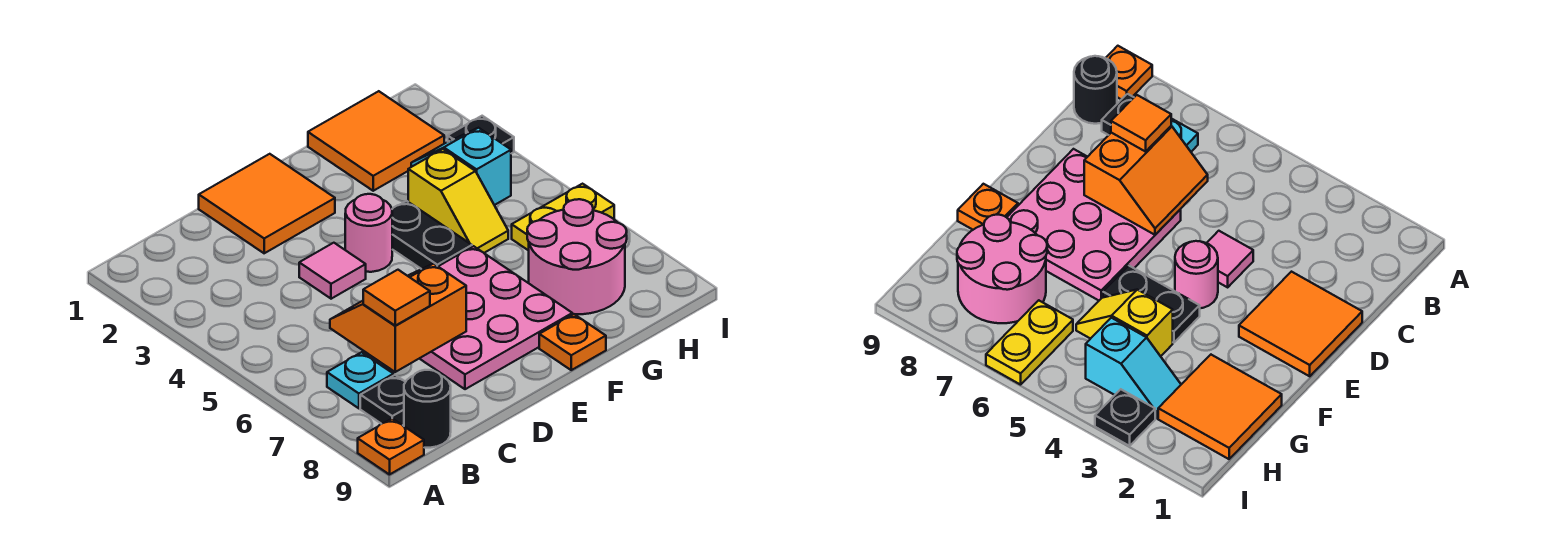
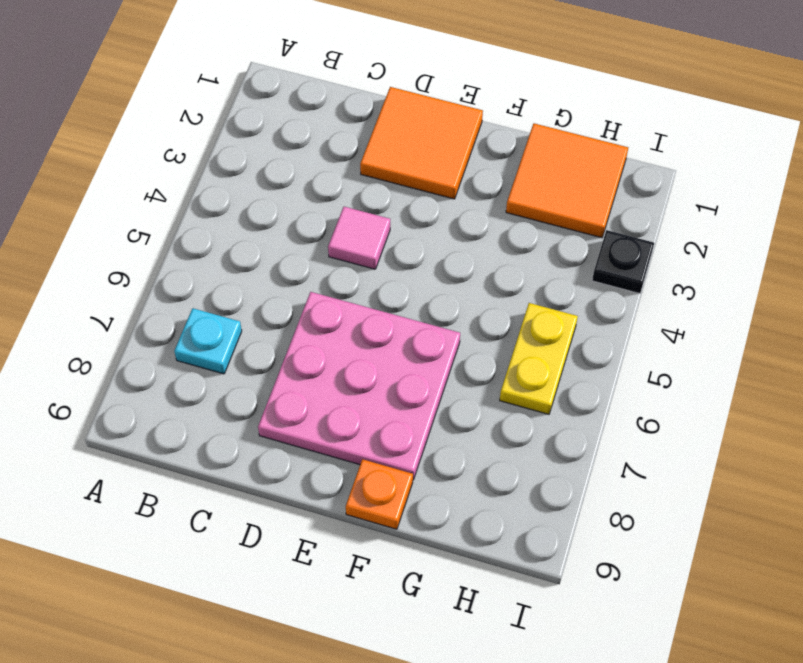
yellow plate H5:H6 level 1 -> yellow plate H6:I6 level 1
none -> orange plate A9 level 1
none -> black plate B8 level 1
none -> black round brick B9 level 1

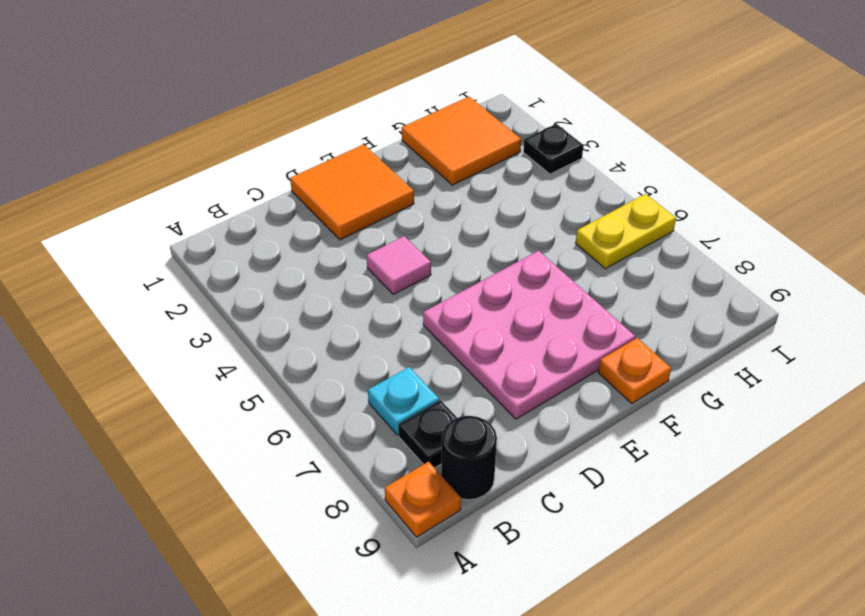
none -> pink round brick E4 level 1
none -> black plate F4:F5 level 1
none -> yellow slope G4:G5 level 1 top 4

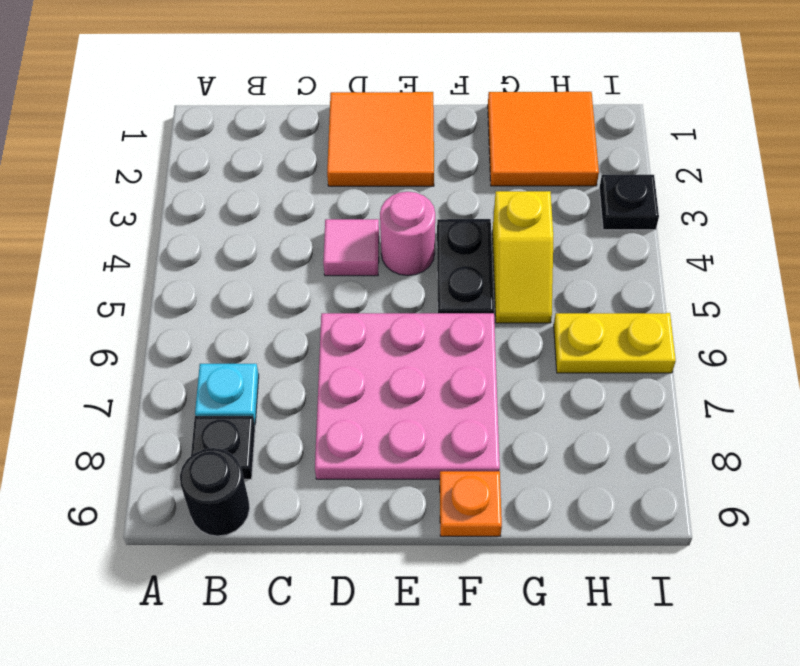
none -> orange plate A9 level 1
none -> pink round brick G7:H8 level 1
none -> cyan slope H3:H4 level 1 top 4

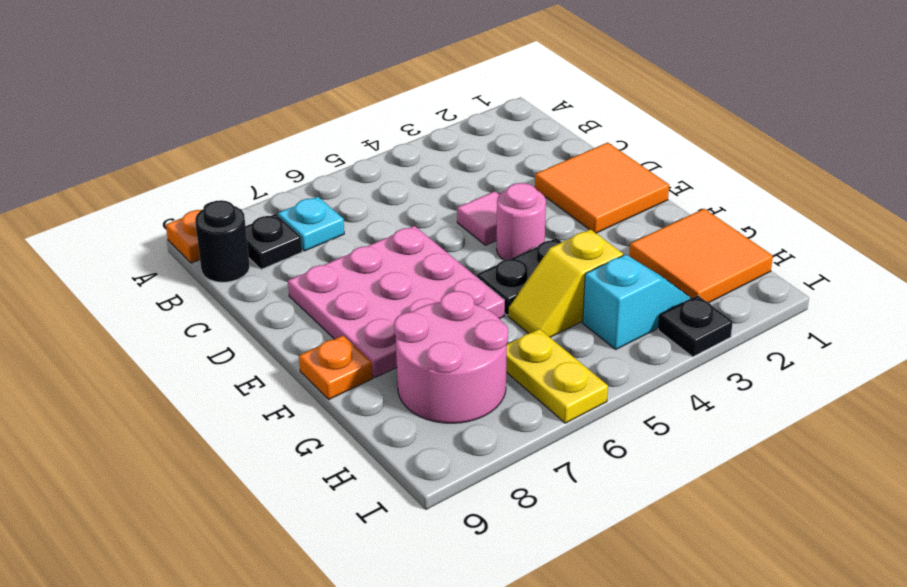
none -> orange slope C6:D7 level 2 top 7
none -> orange tile C7 level 3

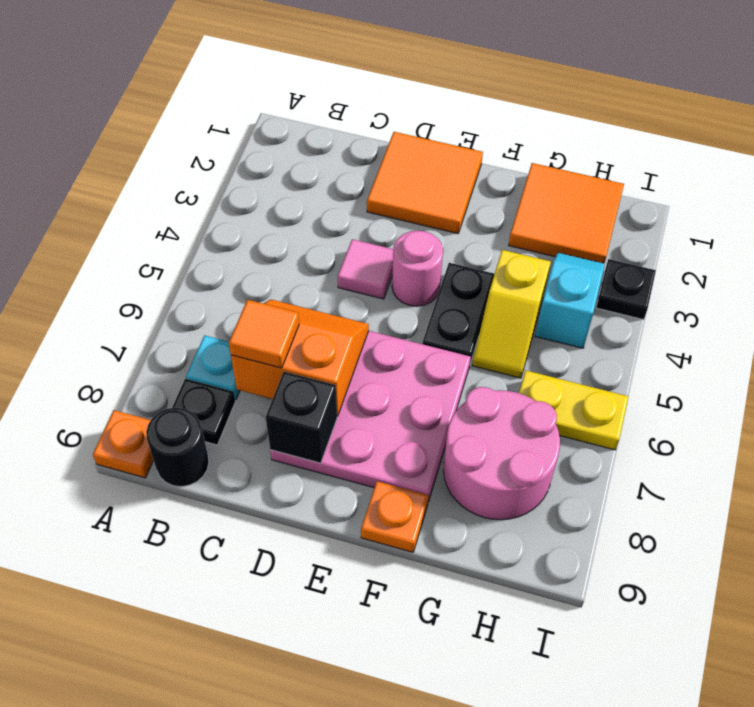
black brick D8 level 2 -> none

